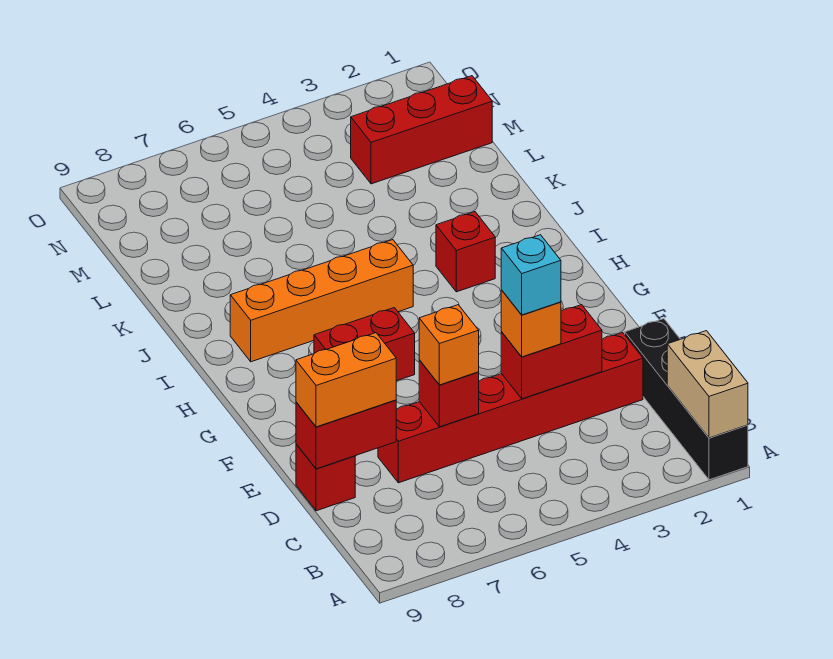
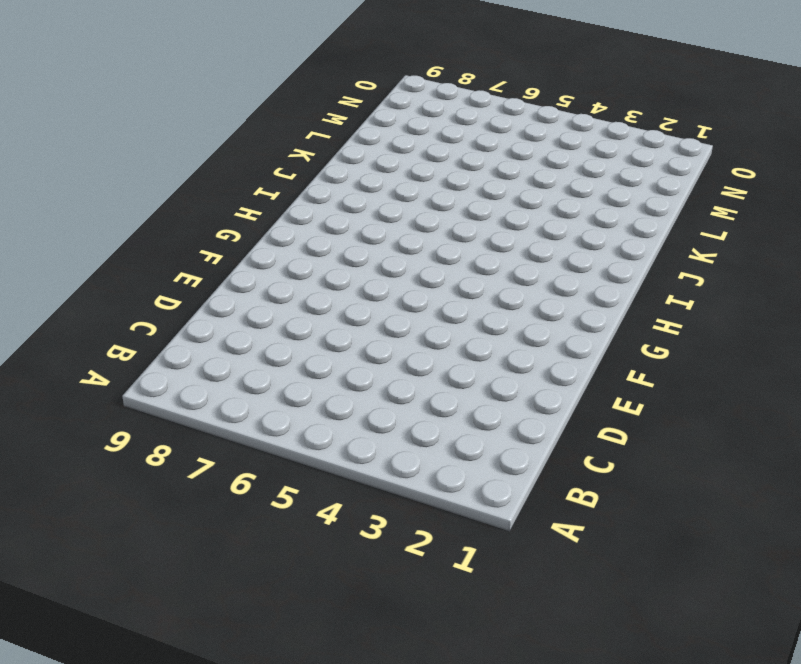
none -> black brick A1:D1 level 1
none -> red brick D2:D7 level 1
none -> red brick D9 level 1

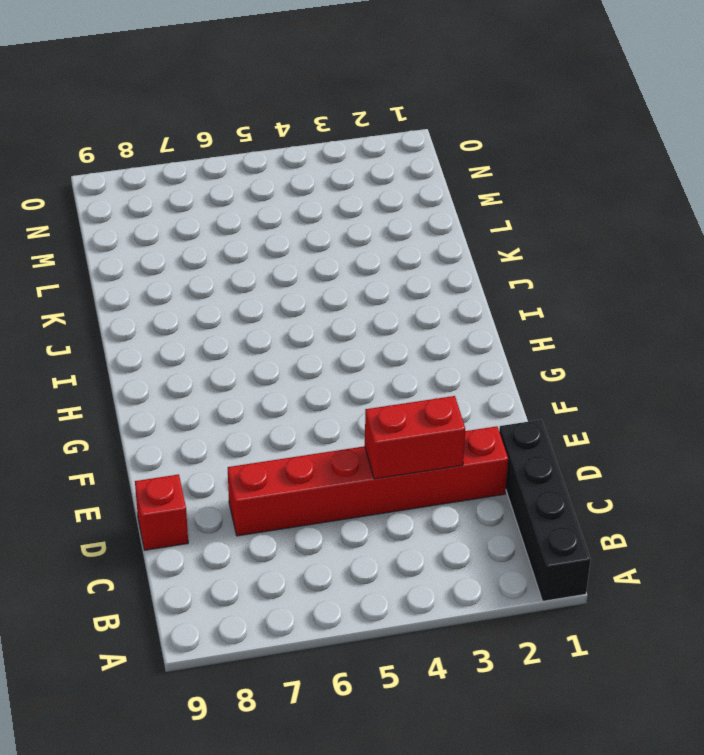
none -> red brick G6:G7 level 1
none -> red brick I3 level 1
none -> orange brick I5:I8 level 1

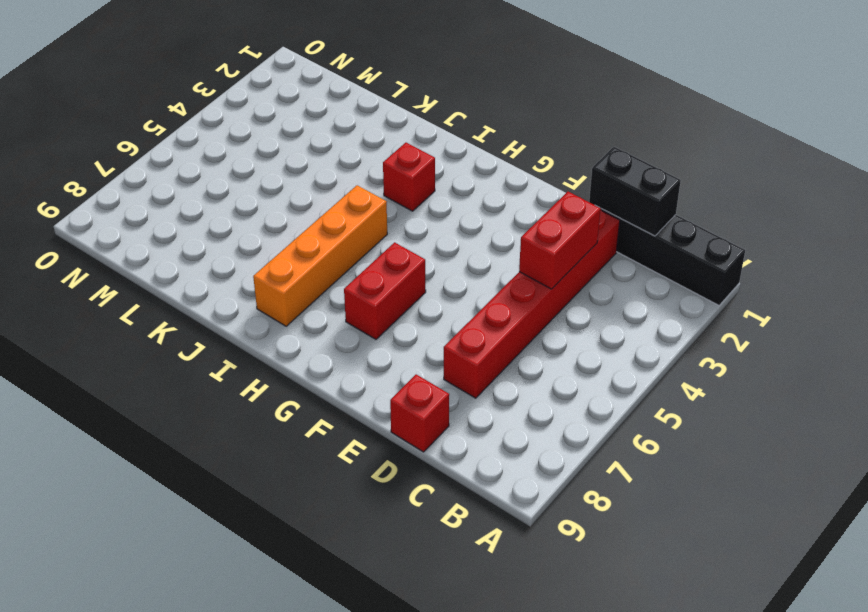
black brick C1:D1 level 2 -> none
none -> red brick M1:M3 level 1
none -> tan brick A1:B1 level 2
none -> red brick D6 level 2

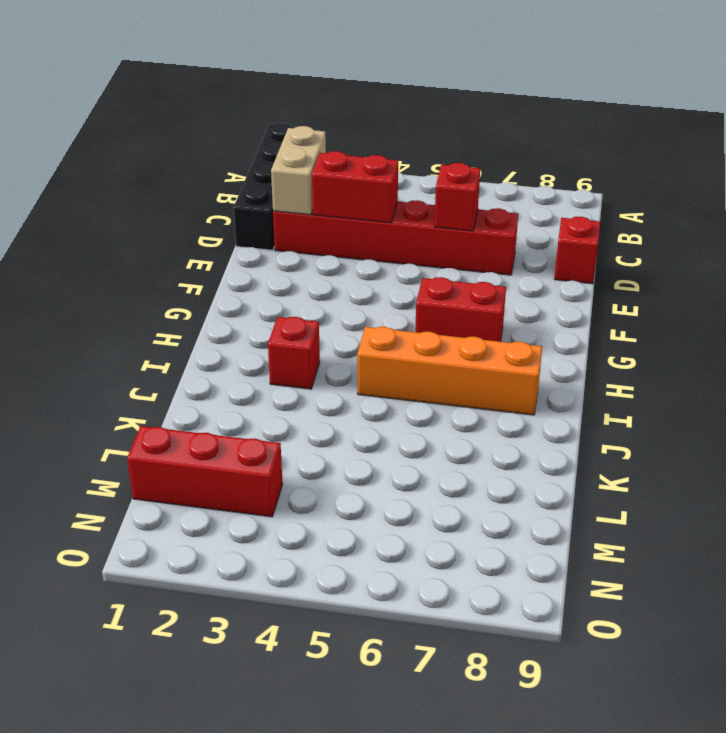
tan brick C2:D2 level 2 -> tan brick A1:B1 level 2
none -> red brick D8:D9 level 2
none -> orange brick D4 level 3
none -> orange brick D6 level 3

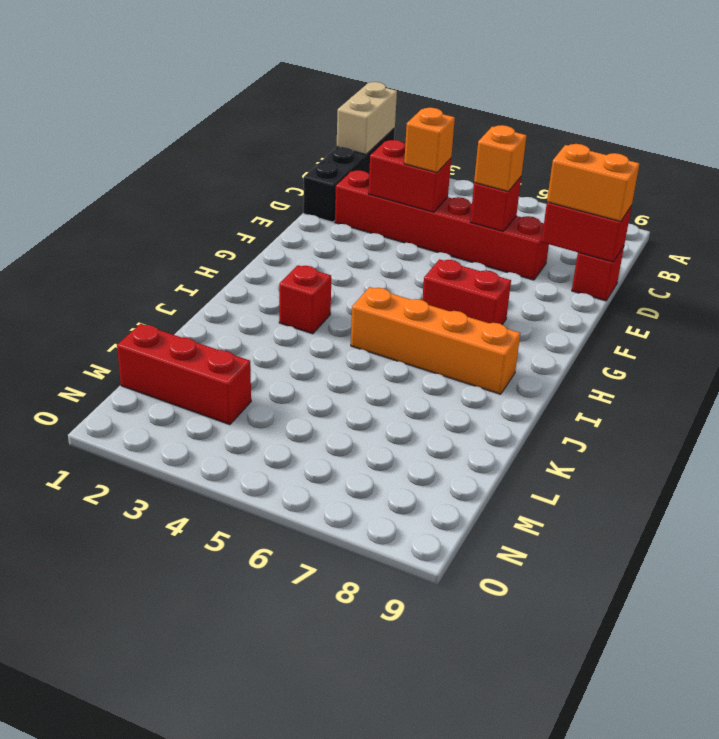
none -> cyan brick D4 level 4

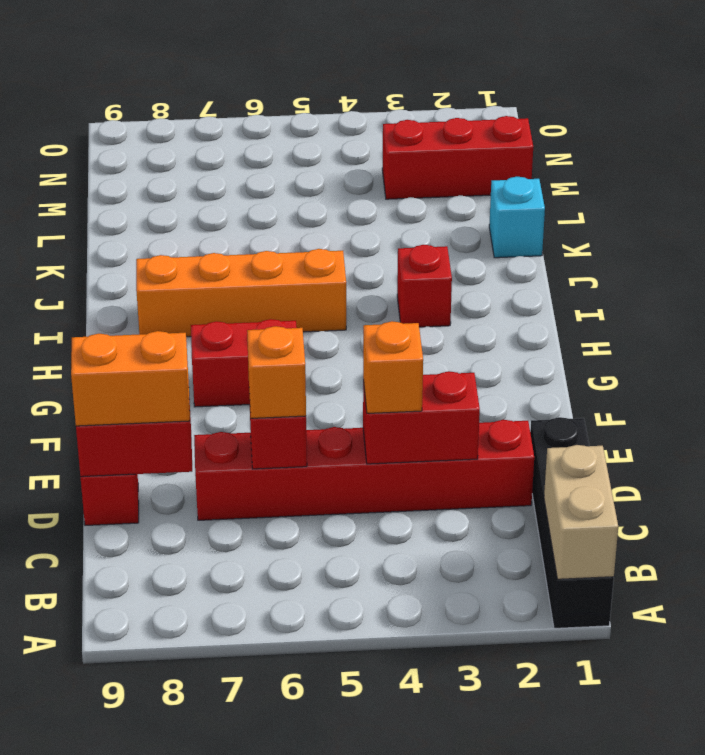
cyan brick K1 level 1 -> cyan brick D4 level 4

